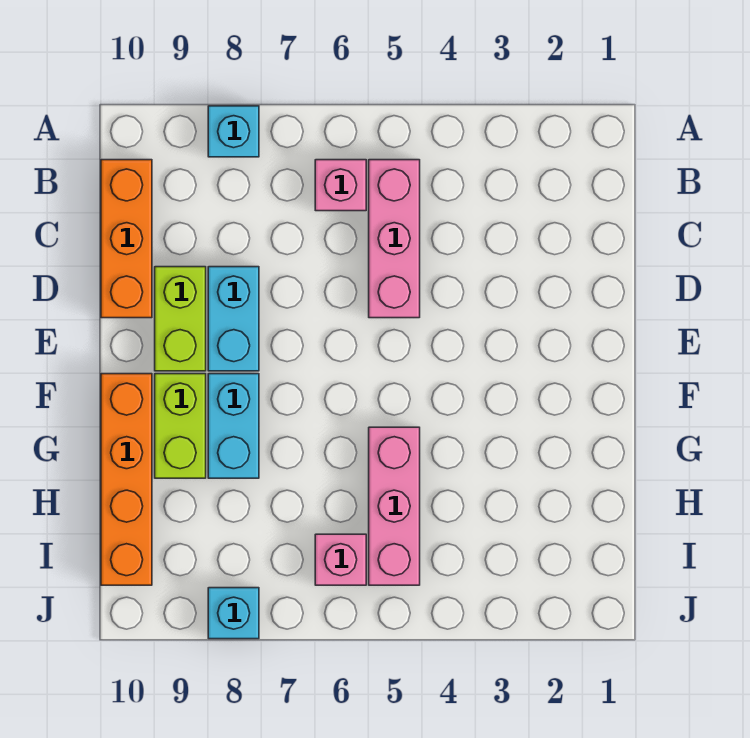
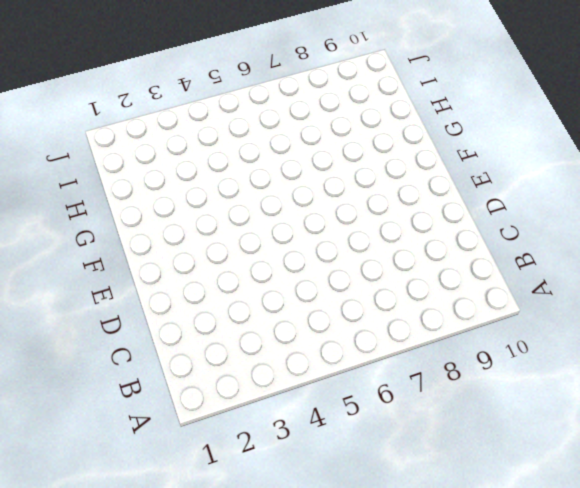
none -> cyan brick A8 level 1
none -> pink brick B5:D5 level 1
none -> pink brick B6 level 1

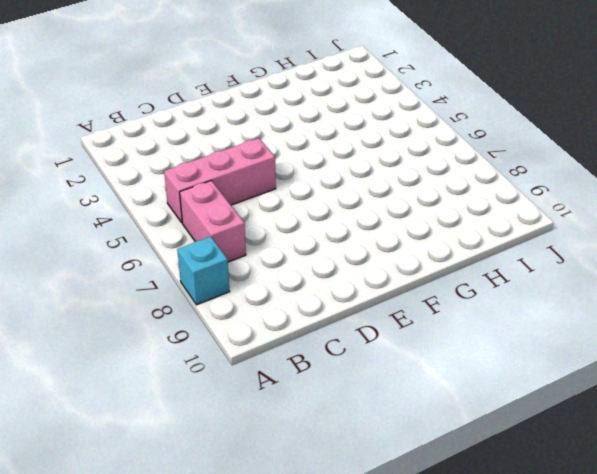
pink brick B6:B7 level 1 -> pink brick B6 level 1
none -> orange brick B10:D10 level 1
none -> cyan brick D8:E8 level 1
none -> lime brick D9:E9 level 1

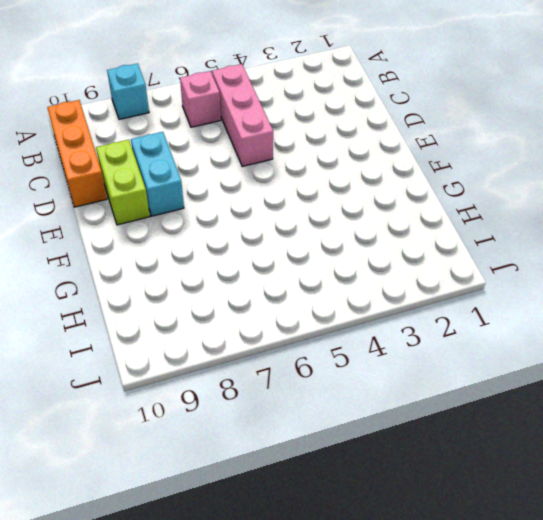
none -> cyan brick F8:G8 level 1
none -> lime brick F9:G9 level 1
none -> orange brick F10:I10 level 1

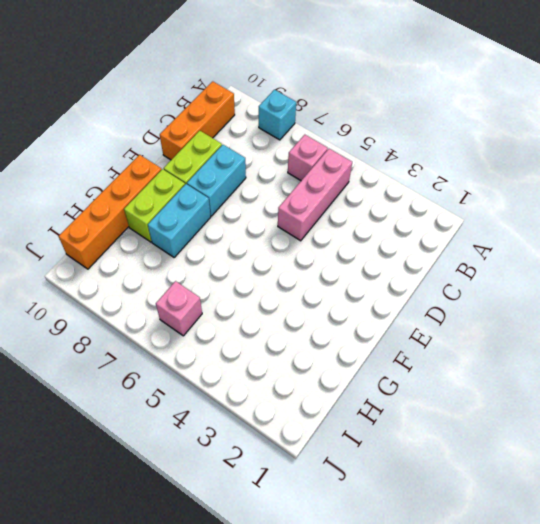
none -> pink brick G5:I5 level 1
none -> cyan brick J8 level 1

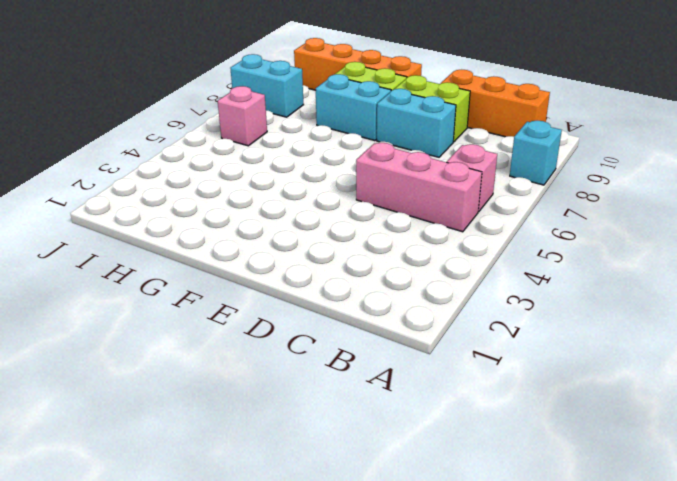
cyan brick I8:J8 level 1 -> cyan brick J8 level 1
none -> pink brick G5:I5 level 1

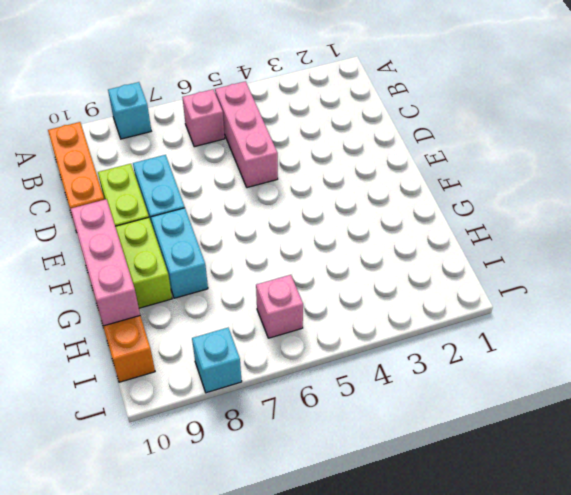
pink brick F10:H10 level 2 -> pink brick G5:I5 level 1

